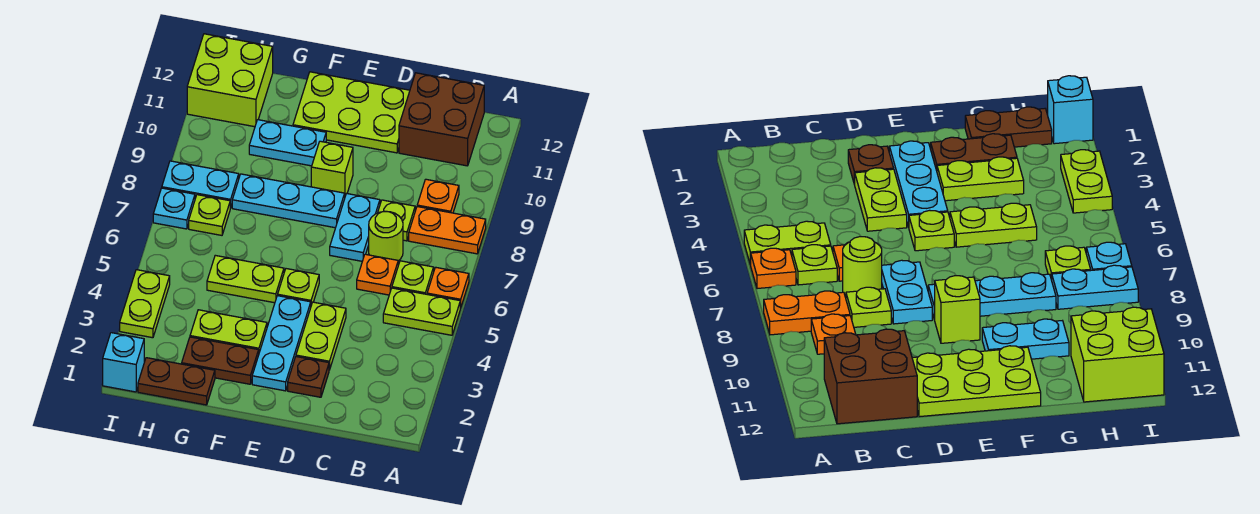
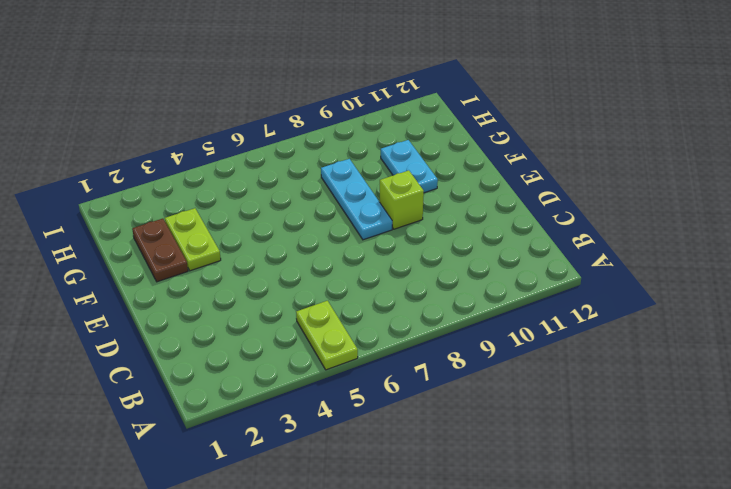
none -> orange plate A6 level 1
none -> orange plate A8:B8 level 1
none -> lime plate B6 level 1

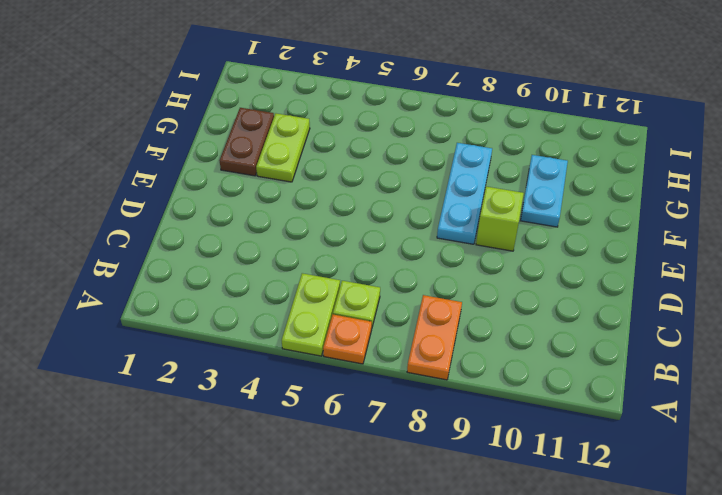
none -> orange plate B9 level 1
none -> brown brick B11:C12 level 1
none -> orange plate C6 level 1

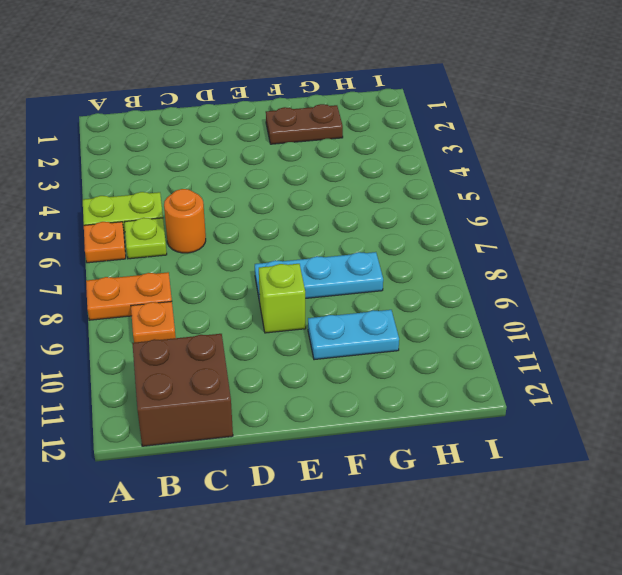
orange round brick C6 level 1 -> orange plate C6 level 1
none -> lime round brick C7 level 1
none -> lime plate C8 level 1
none -> brown plate D2 level 1

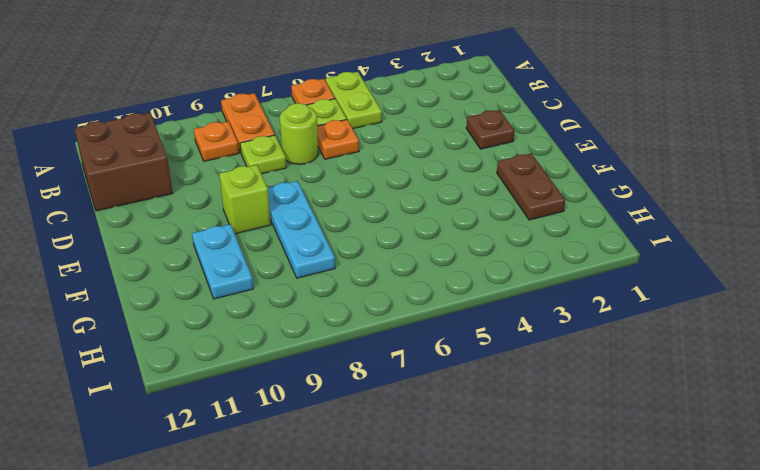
none -> lime plate D3:D4 level 1
none -> cyan plate D7:D8 level 1
none -> lime plate D11:F12 level 1

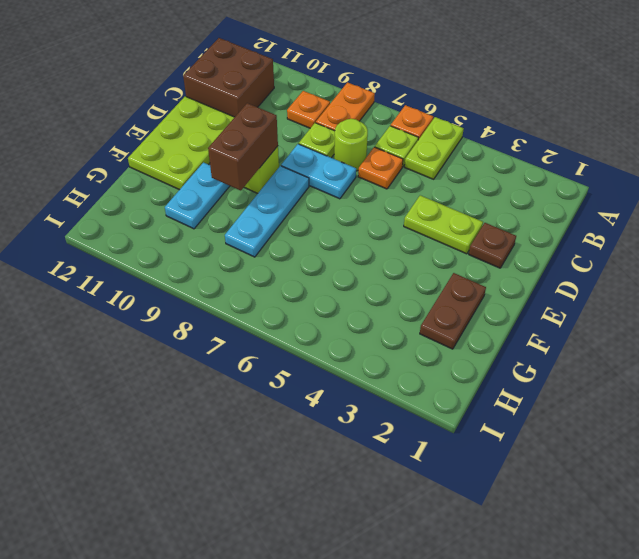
brown brick E9:F9 level 2 -> none
none -> cyan plate E2:E4 level 1
none -> lime plate E5 level 1
none -> lime plate F3:G3 level 1

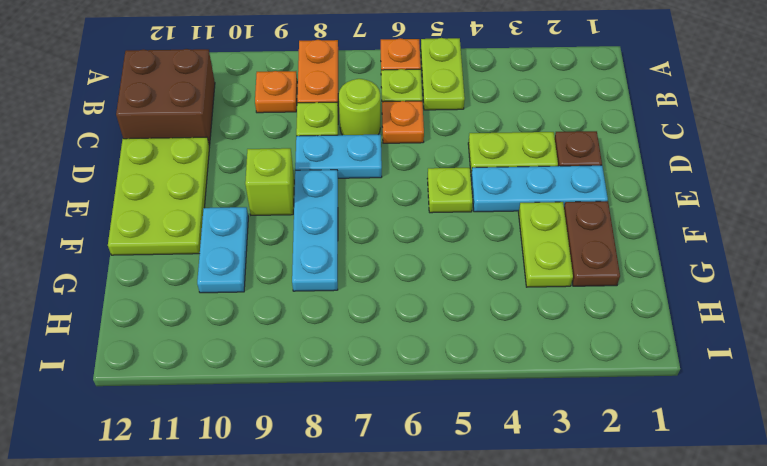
none -> lime plate F5:G5 level 1
none -> brown plate G1:H1 level 1
none -> lime plate H7 level 1

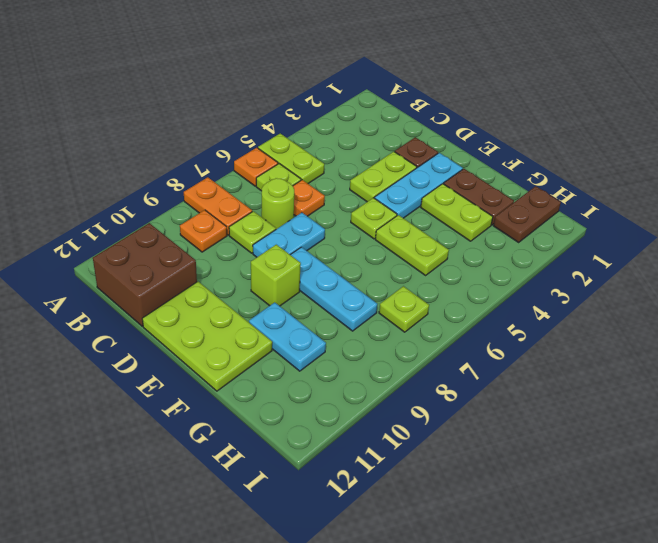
brown plate H1:H2 level 1 -> brown plate G1:H1 level 1
none -> cyan plate H8:I8 level 1
none -> lime brick H11:I12 level 1
none -> cyan brick I1 level 1

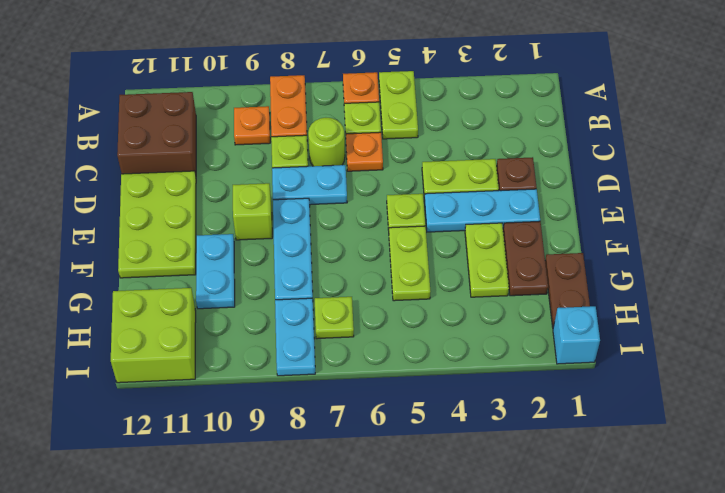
none -> lime plate I3:I4 level 1
none -> cyan plate I7 level 1

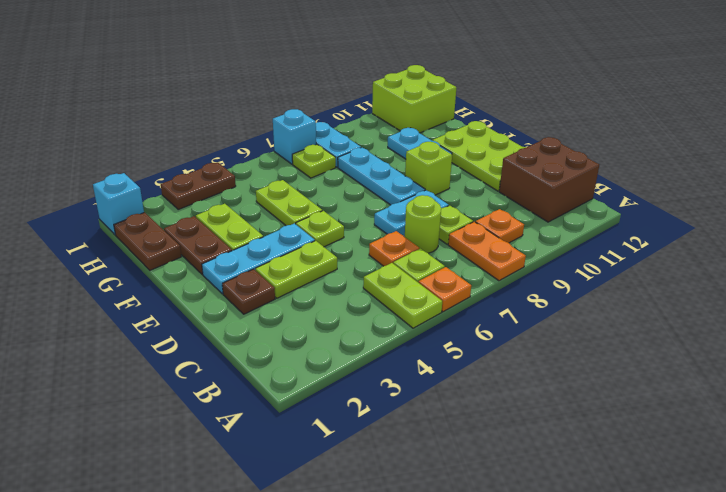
brown plate I3:I4 level 1 -> lime plate I3:I4 level 1
cyan brick I7 level 1 -> cyan plate I7 level 1

